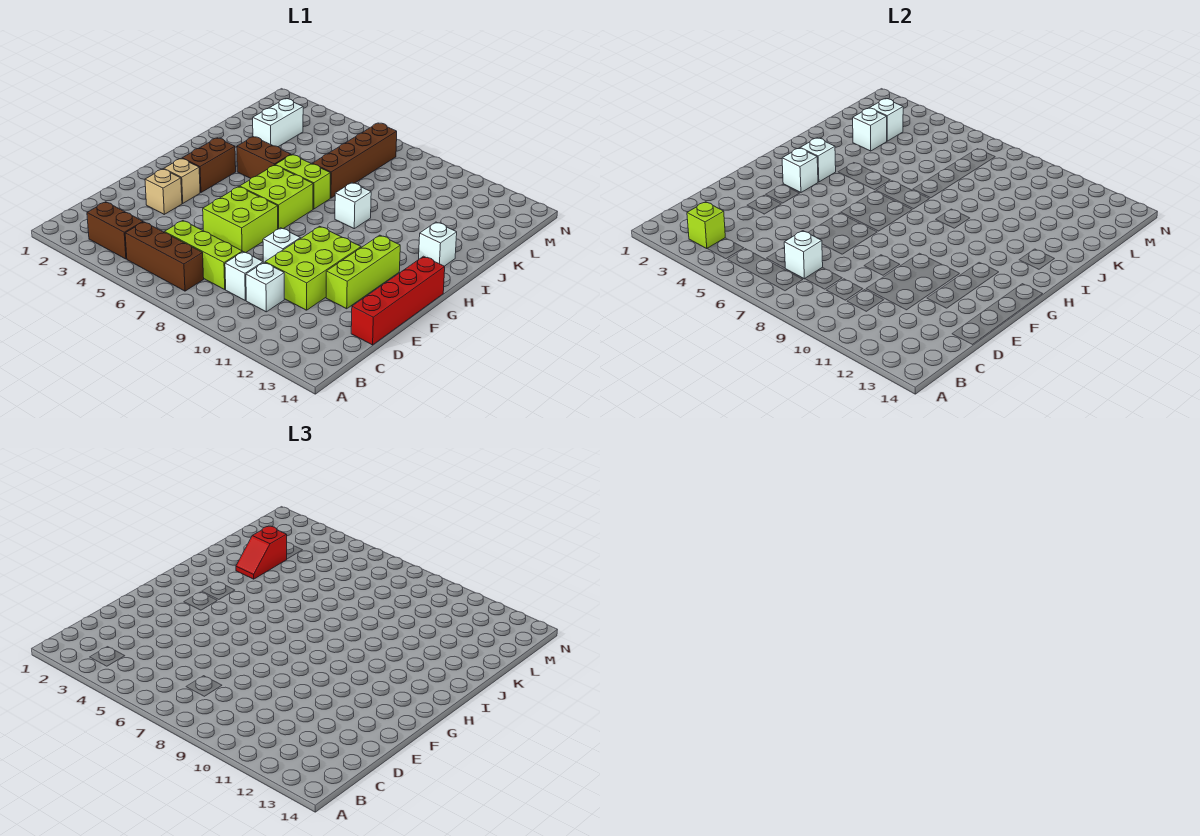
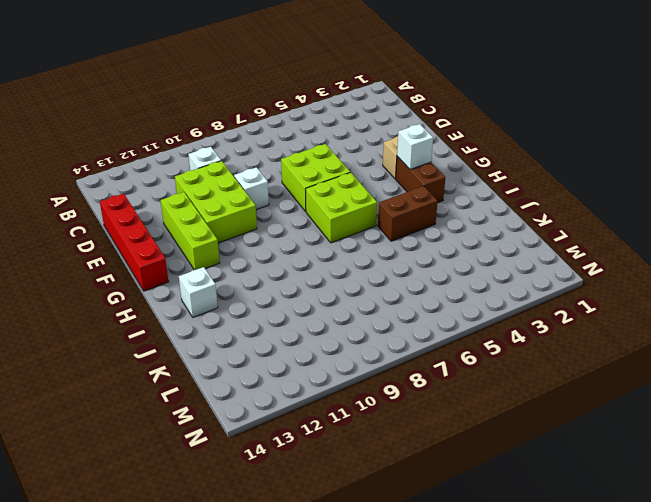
none -> brown brick B3:B4 level 1
none -> brown brick B5:B7 level 1
none -> lime brick C6:C8 level 1

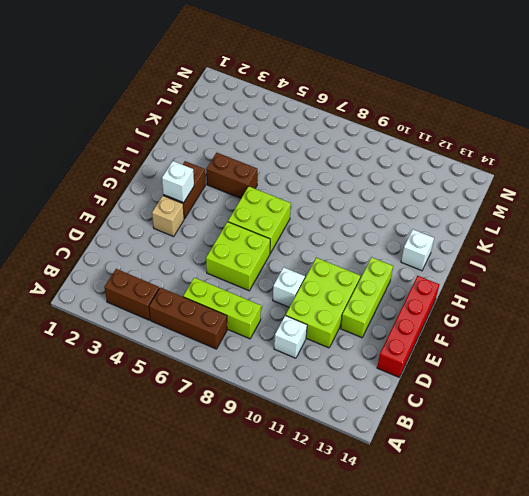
none -> white brick C9 level 1
none -> tan brick E3 level 1
none -> lime brick I6:I7 level 1

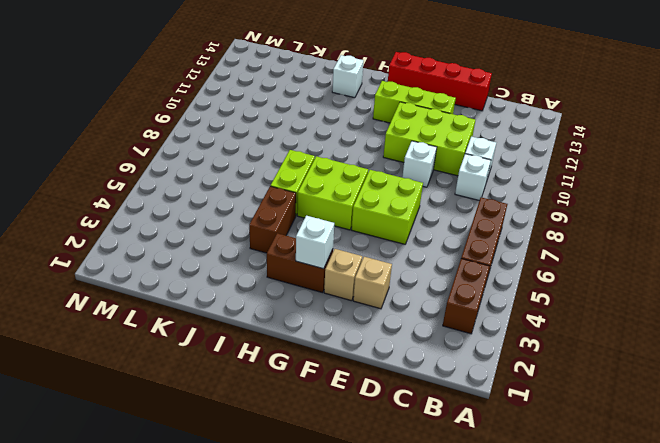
none -> lime brick C6:C8 level 1
none -> white brick I9 level 1
none -> brown brick J7:M7 level 1

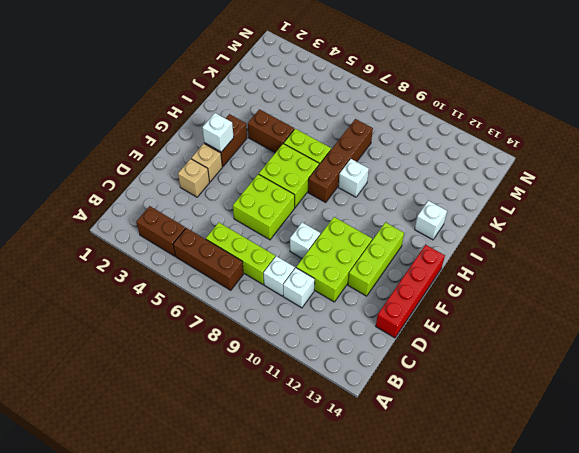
brown brick H8:K8 level 1 -> brown brick J7:M7 level 1
none -> white brick K3:L3 level 1
none -> lime brick B3 level 2
none -> white brick C7 level 2

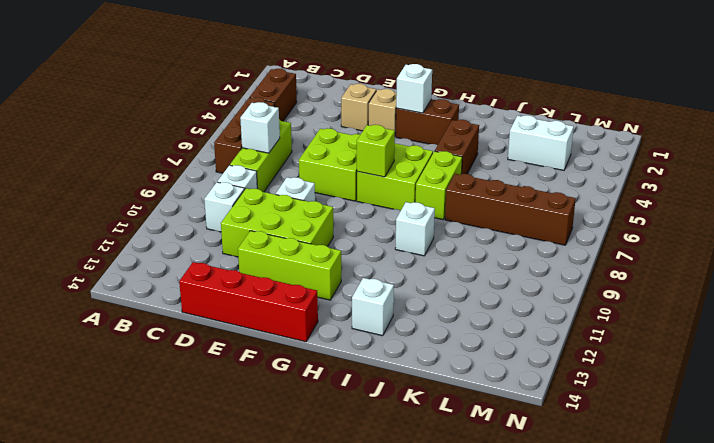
lime brick G7 level 2 -> lime brick B3 level 2
none -> white brick H3 level 2
none -> white brick K3 level 2
none -> white brick L3 level 2

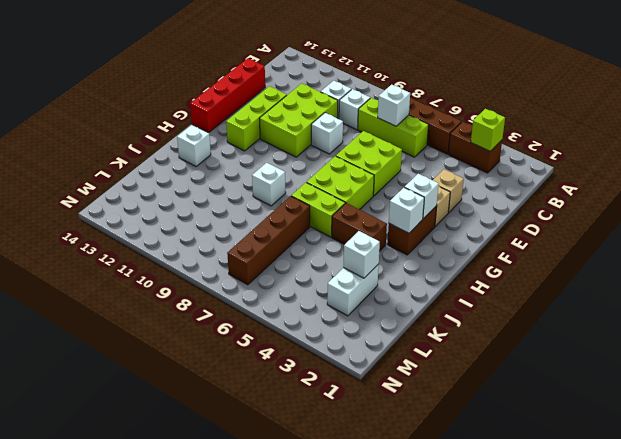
none -> white brick L3 level 2
none -> red slope J3:K3 level 3 top K

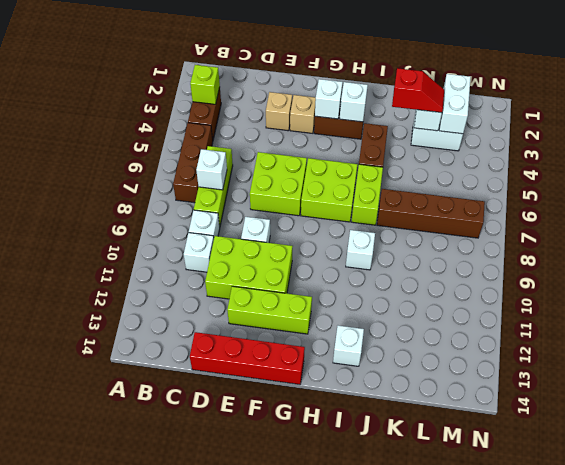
red slope J3:K3 level 3 top J -> red slope J3:K3 level 3 top K
white brick L2:L3 level 2 -> white brick L3 level 2

